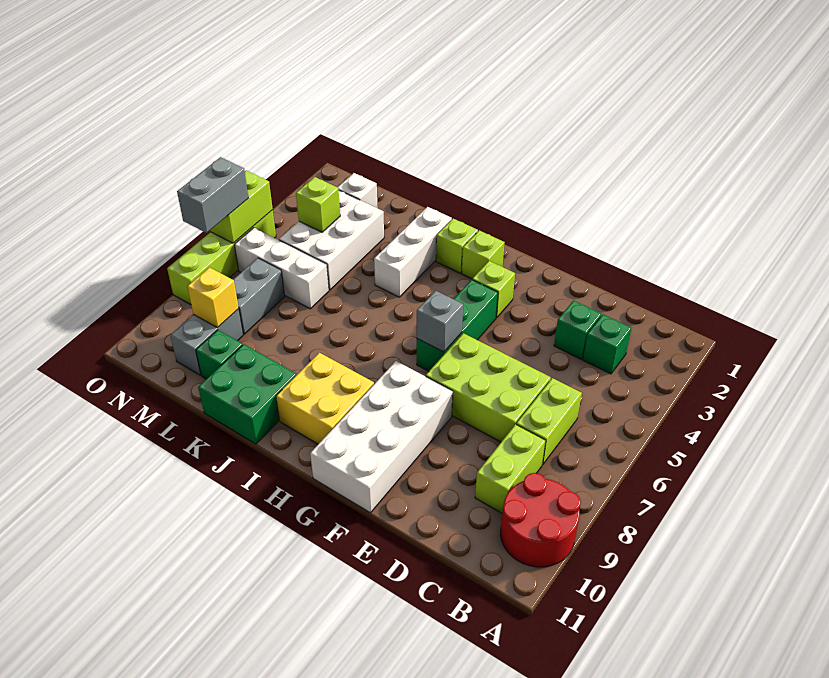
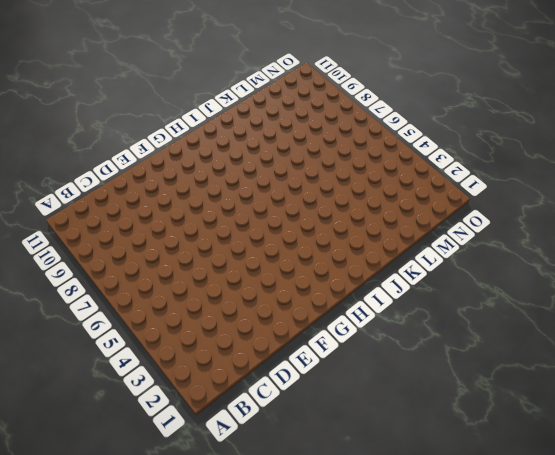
none -> red round brick A9:B10 level 1
none -> green brick C3 level 1
none -> lime brick C6:C7 level 1

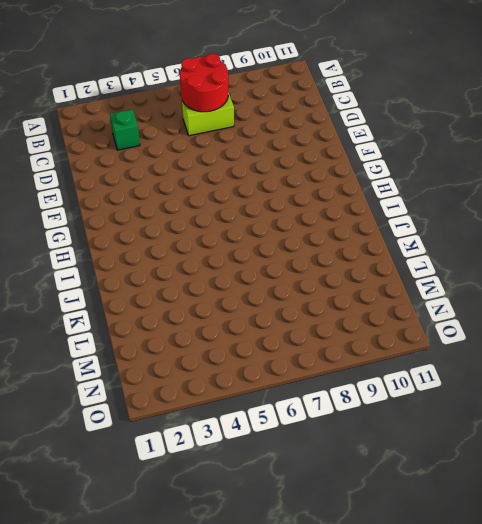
red round brick B6:C7 level 2 -> red round brick A9:B10 level 1
none -> lime brick C8:C9 level 1
none -> green brick D3 level 1
none -> lime brick D6:F7 level 1

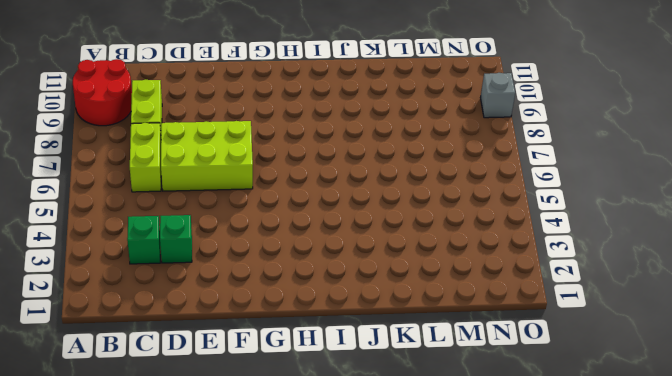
grey brick O9 level 1 -> grey brick G6 level 2
none -> white brick F8:G11 level 1
none -> lime brick G3 level 1
none -> green brick G4:G6 level 1

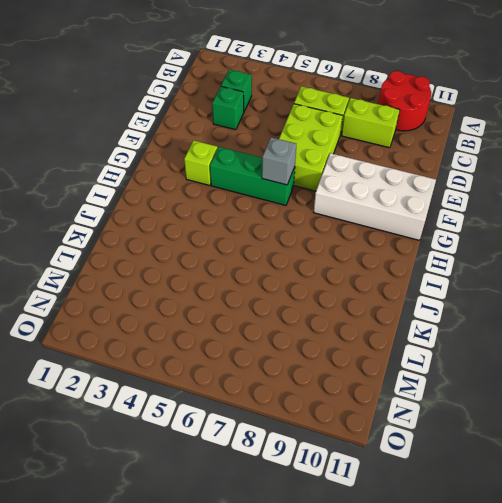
none -> lime brick H2 level 1
none -> yellow brick H9:I10 level 1
none -> lime brick I2 level 1

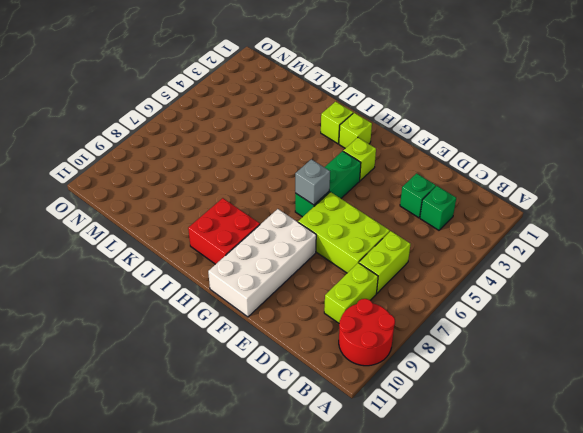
red brick H9:I10 level 1 -> yellow brick H9:I10 level 1
none -> white brick J2:J4 level 1
none -> green brick J10:K11 level 1
none -> white brick L3:M5 level 1

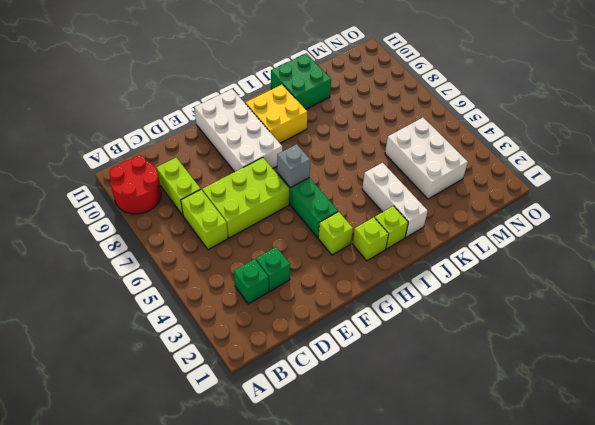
none -> white brick L6:N6 level 1
none -> green brick L10 level 1
none -> white brick M2 level 1

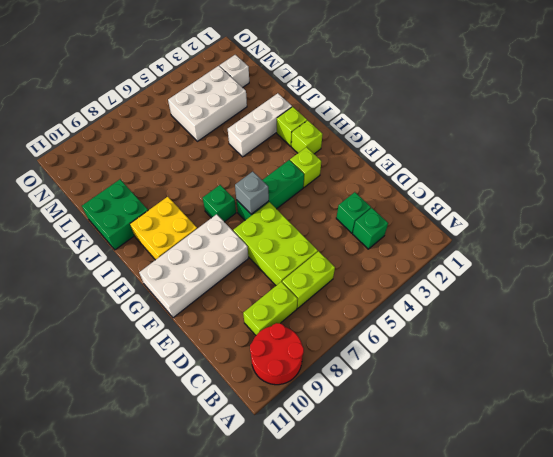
green brick H7 level 1 -> green brick L10 level 1
none -> white brick L6:N6 level 1
none -> grey brick M7:M8 level 1
none -> grey brick M9:M10 level 1

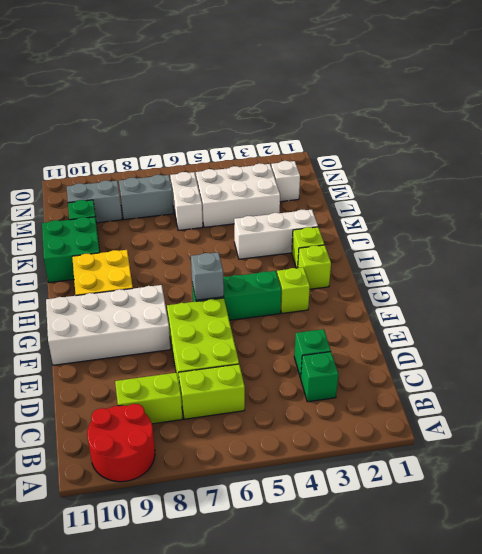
white brick L6:M6 level 1 -> white brick L6:N6 level 1
none -> lime brick O5:O8 level 1
none -> lime brick M4 level 2
none -> yellow brick M9 level 2

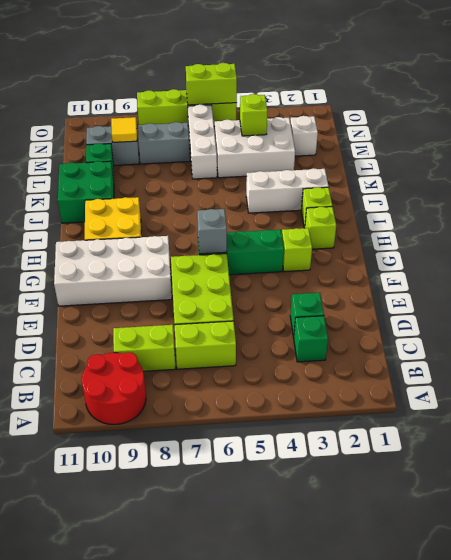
yellow tile M9 level 2 -> yellow brick M9 level 2
none -> grey brick O6:O7 level 3

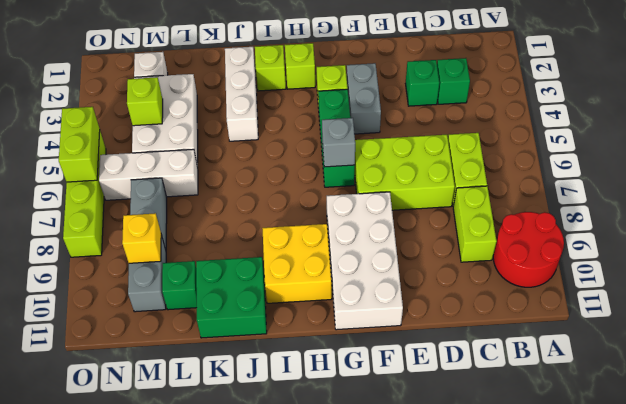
grey brick F3:F4 level 1 -> grey brick O6:O7 level 3

